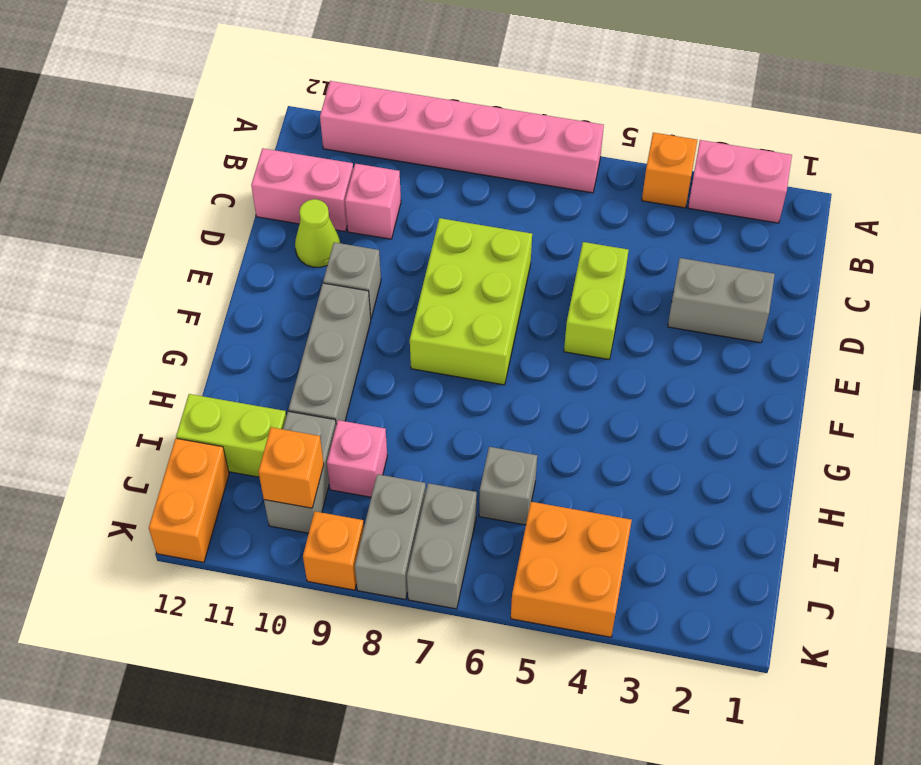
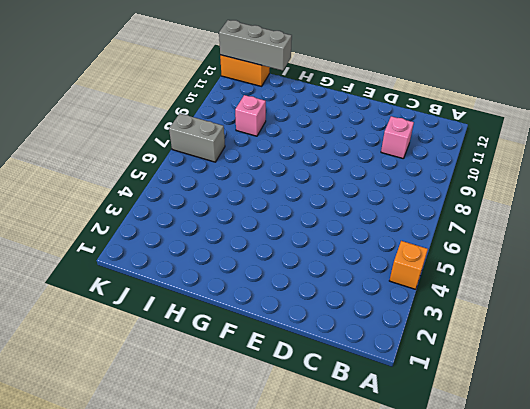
grey brick I12:K12 level 2 -> grey brick F10:H10 level 1
none -> pink brick A2:A3 level 1
none -> pink brick A6:A11 level 1
none -> pink brick C11:C12 level 1

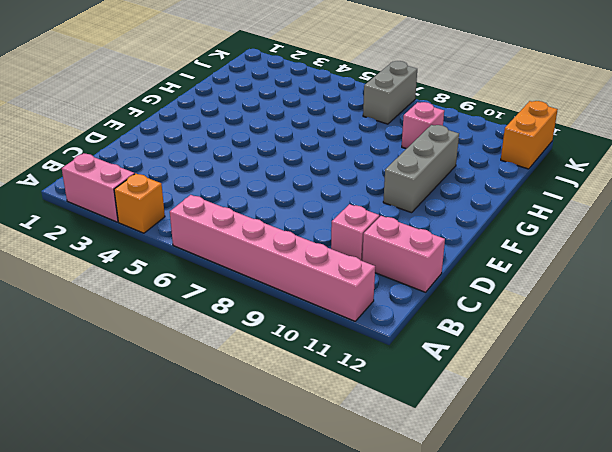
none -> grey brick D2:D3 level 1
none -> lime brick D5:E5 level 1
none -> lime brick D7:F8 level 1

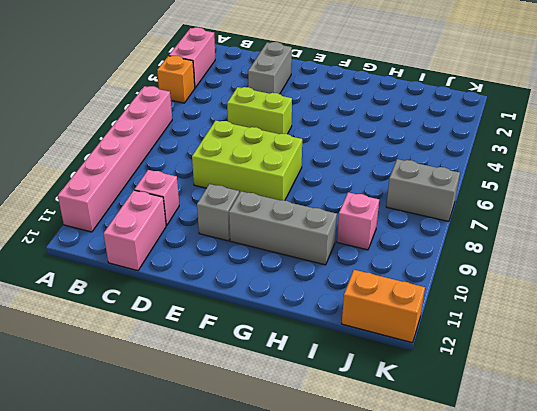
none -> lime cone D11 level 1
none -> grey brick I6 level 1
none -> grey brick I10:J10 level 1

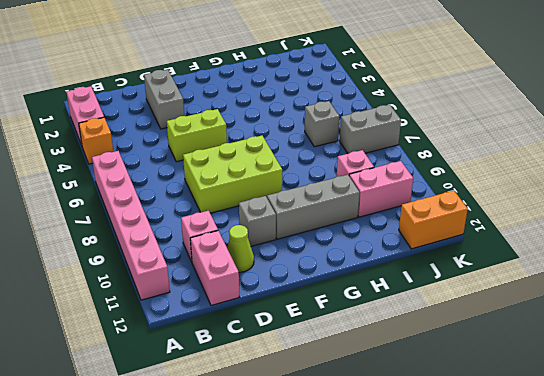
pink brick I10:J10 level 1 -> grey brick I10:J10 level 1
none -> lime brick I11:I12 level 1
none -> orange brick J4:K5 level 1
none -> grey brick J8:K8 level 1

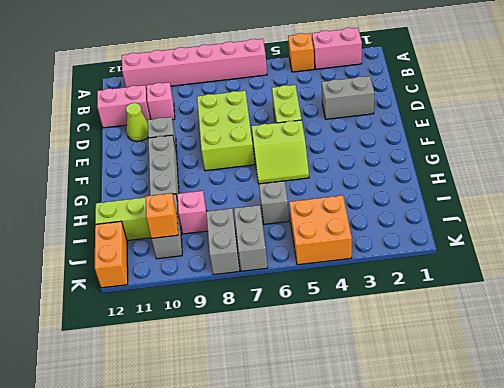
lime slope F5:G6 level 1 top F -> none
none -> orange brick K9 level 1

